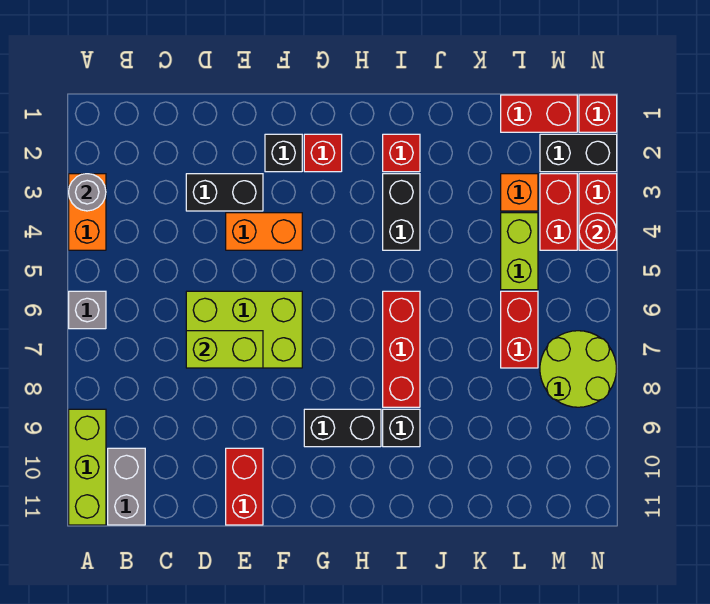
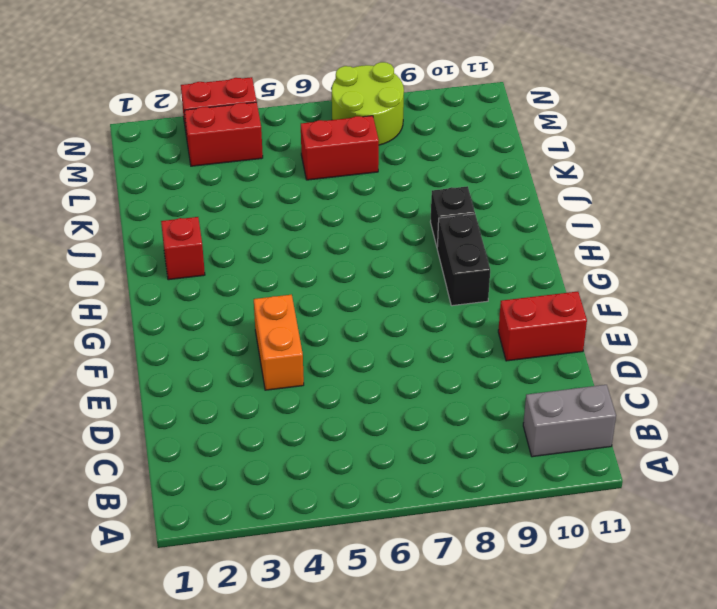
none -> orange brick A3:A4 level 1
none -> grey brick A6 level 1
none -> lime brick A9:A11 level 1

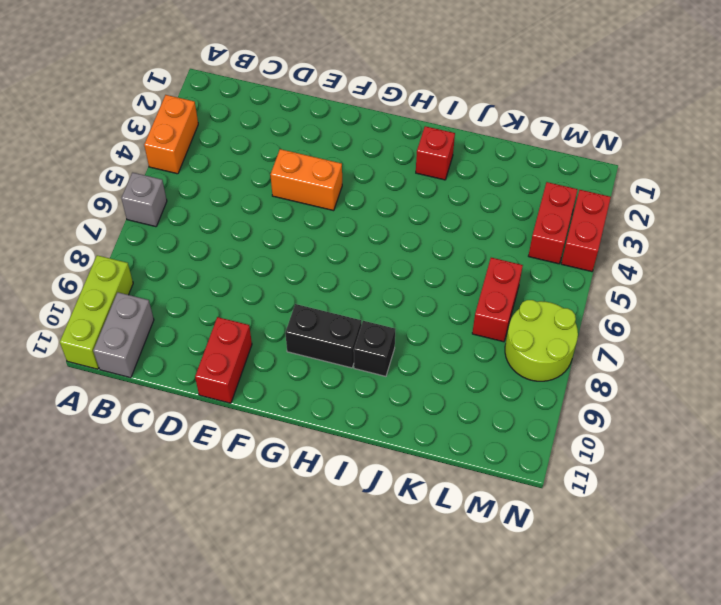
none -> black brick D3:E3 level 1
none -> lime brick D6:F7 level 1
none -> black brick F2 level 1

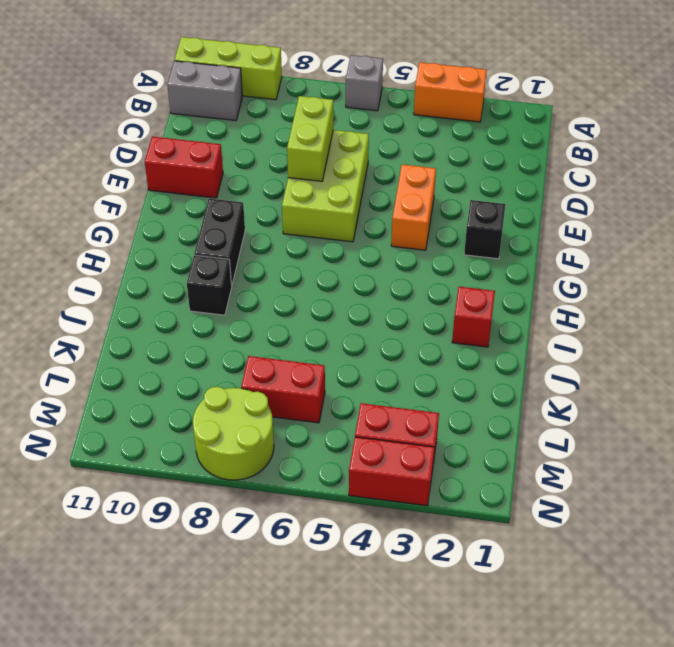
none -> black brick D3:E3 level 1
none -> red brick G2 level 1
none -> black brick I3:I4 level 1

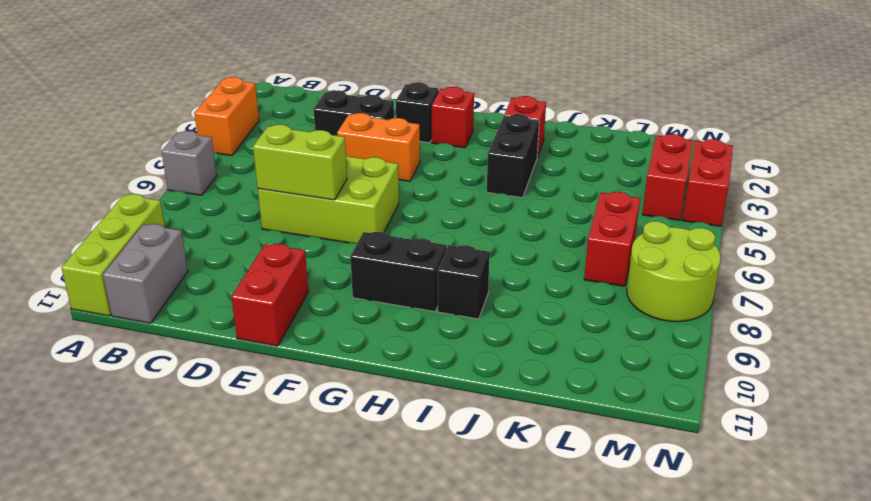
none -> red brick I6:I8 level 1
none -> red brick L1:M1 level 1
none -> orange brick L3 level 1

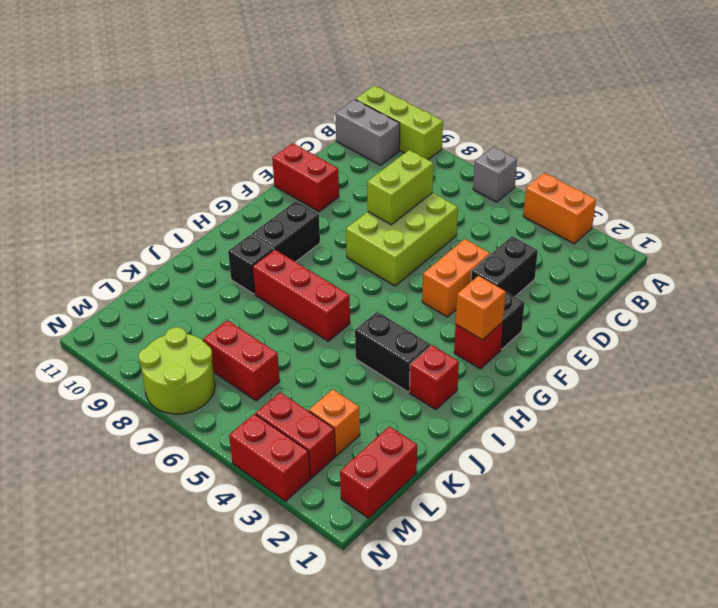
orange brick G2 level 2 -> none
none -> lime brick L4:L5 level 1
none -> black brick M2:N2 level 1
none -> red brick N1 level 1

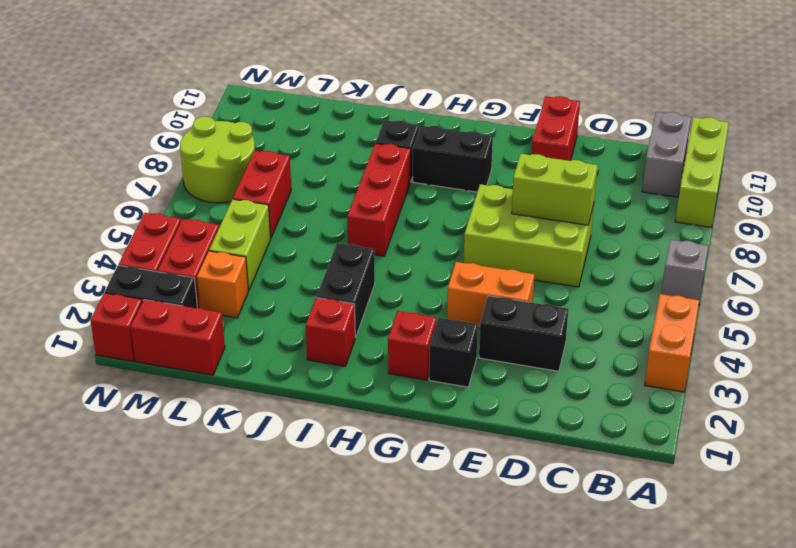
none -> grey round brick A3 level 2
none -> red round brick N4 level 2

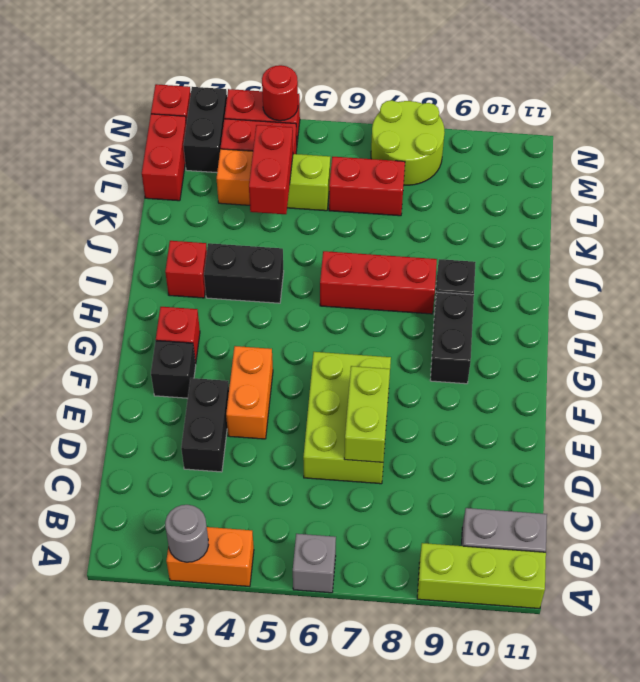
red brick K4:L4 level 2 -> red brick E10:E11 level 1

